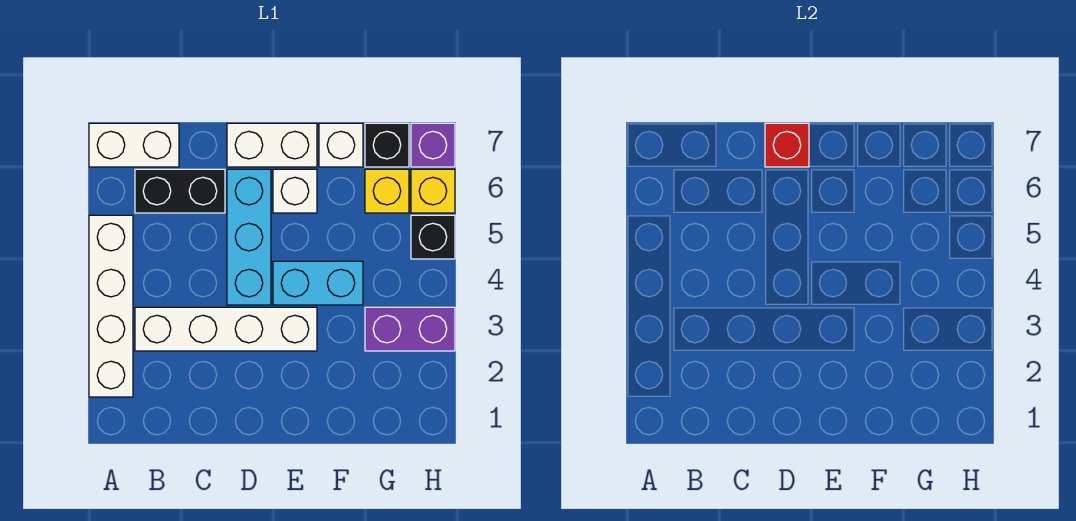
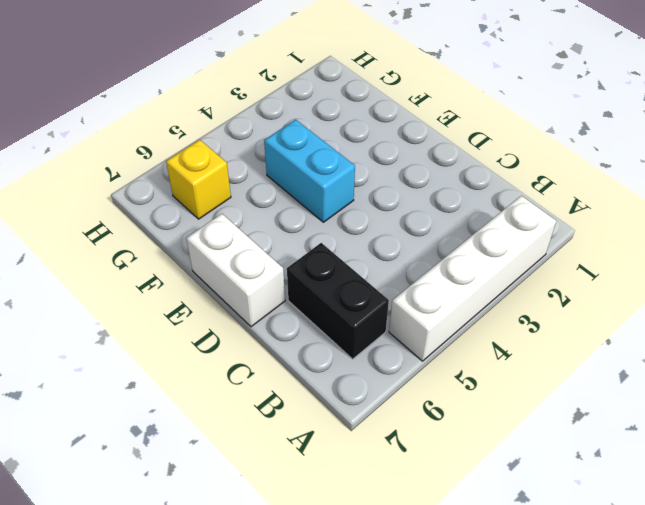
none -> white brick A7:B7 level 1
none -> white brick B3:E3 level 1
none -> cyan brick D4:D6 level 1

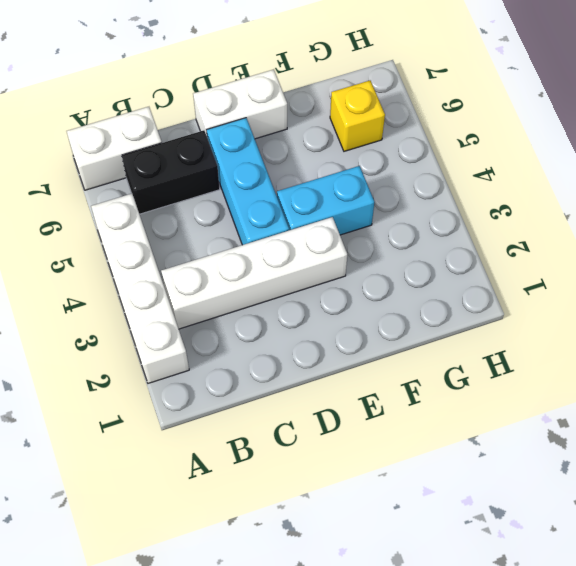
none -> white brick E6 level 1
none -> white brick F7 level 1
none -> purple brick G3:H3 level 1

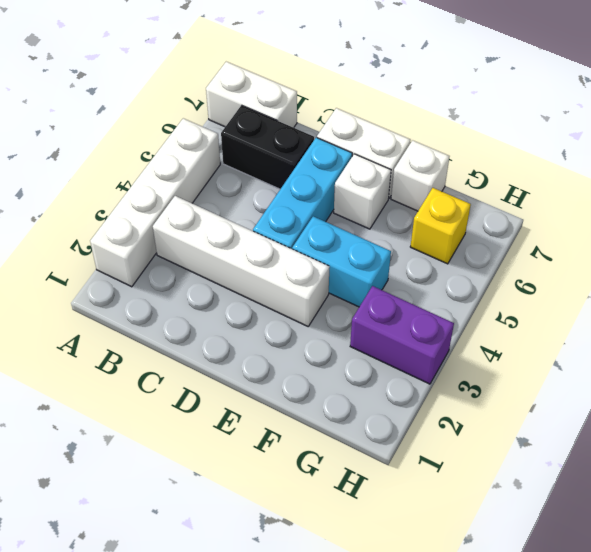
none -> black brick G7 level 1
none -> black brick H5 level 1
none -> yellow brick H6 level 1

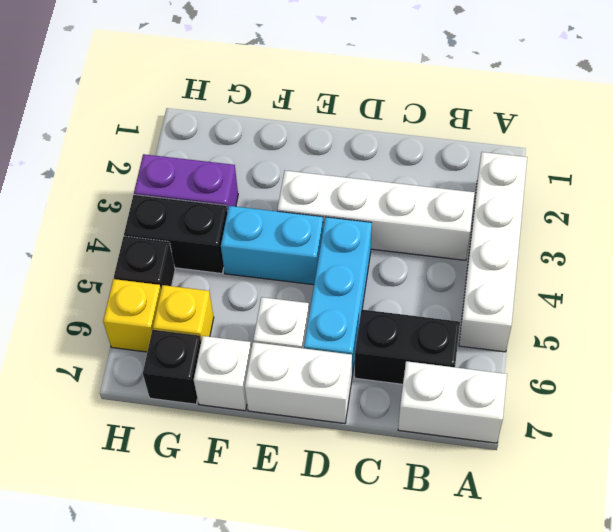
black brick G4:H4 level 1 -> none
none -> purple brick H7 level 1
none -> red brick D7 level 2

